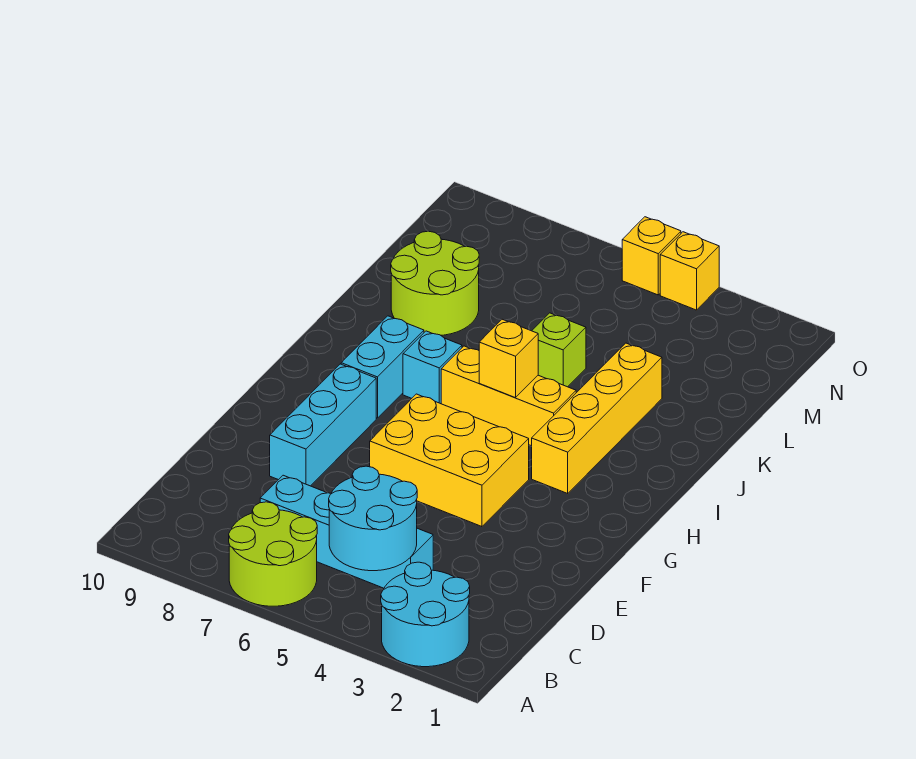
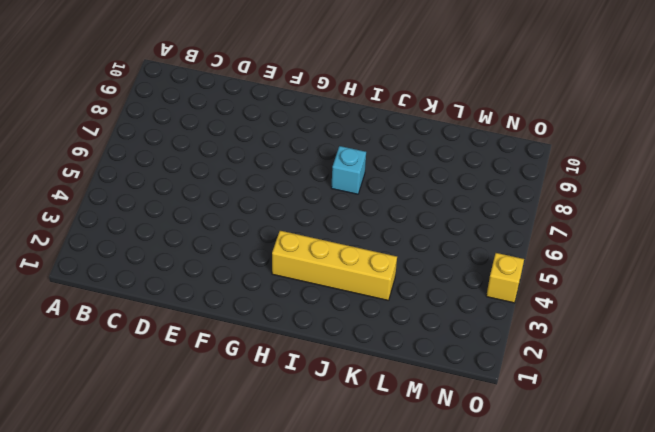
none -> cyan round brick A2:B3 level 1
none -> lime round brick A6:B7 level 1
none -> cyan brick C4:C7 level 1

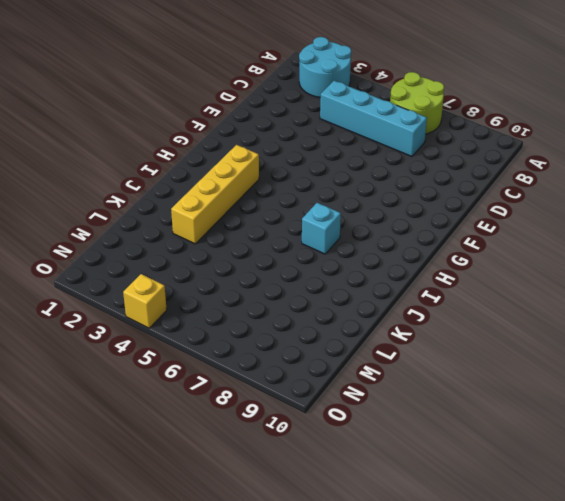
none -> cyan brick E8:G8 level 1
none -> yellow brick F4:G6 level 1
none -> cyan brick H8:I8 level 1

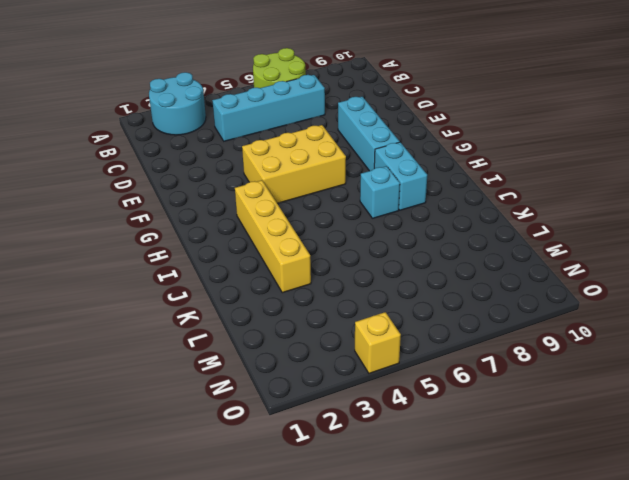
none -> yellow brick I4:I6 level 1
none -> lime brick K5 level 1
none -> lime round brick K8:L9 level 1

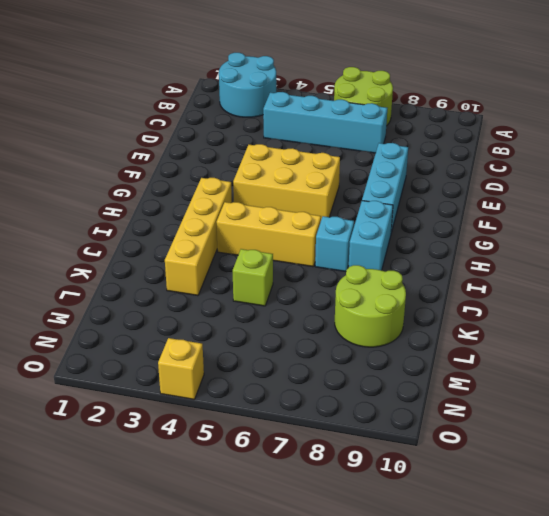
none -> yellow brick O5 level 1
none -> cyan round brick B4:C5 level 2
none -> yellow brick I5 level 2

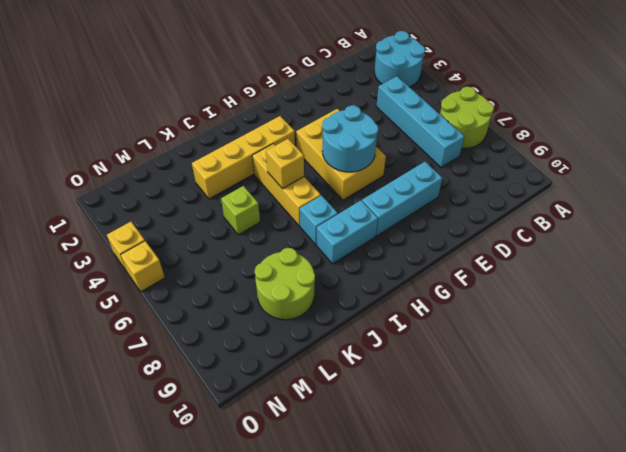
cyan round brick F5:G6 level 2 -> cyan round brick B4:C5 level 2

